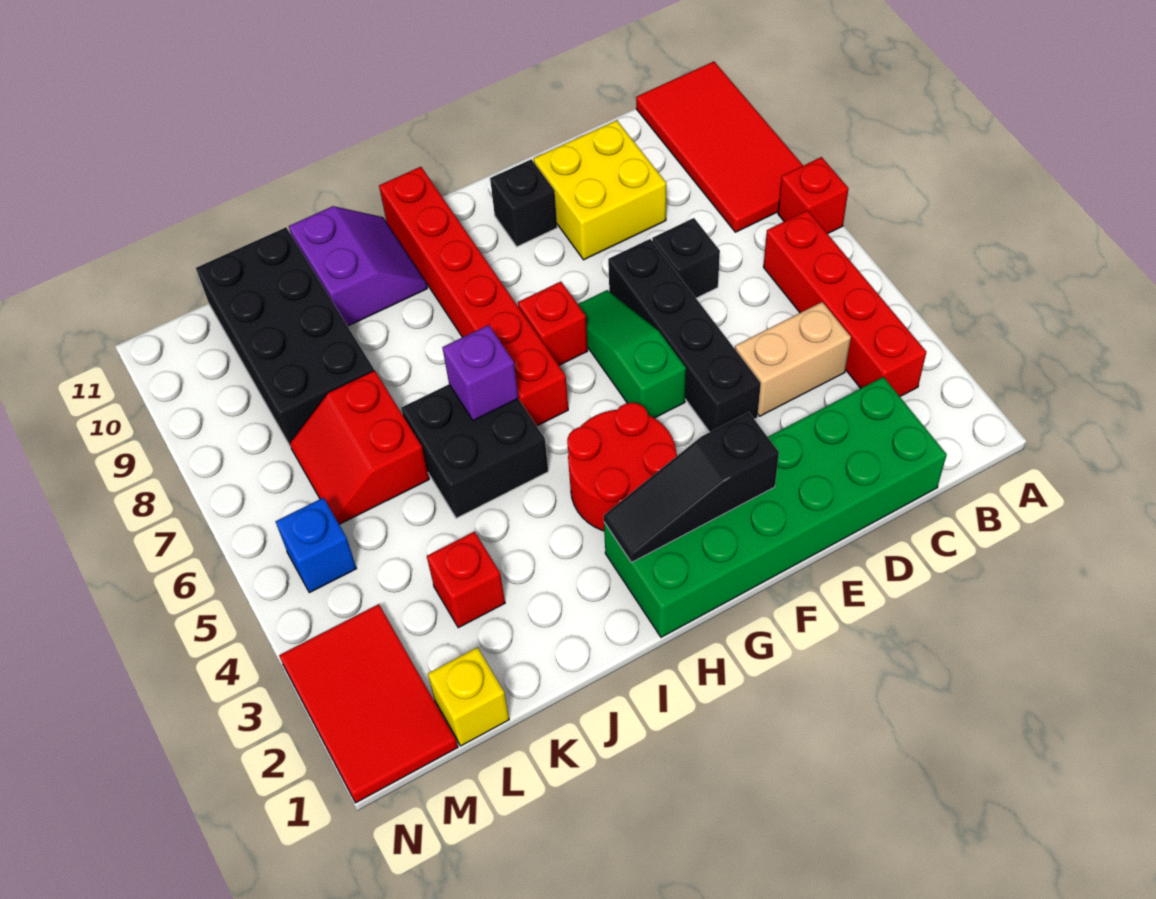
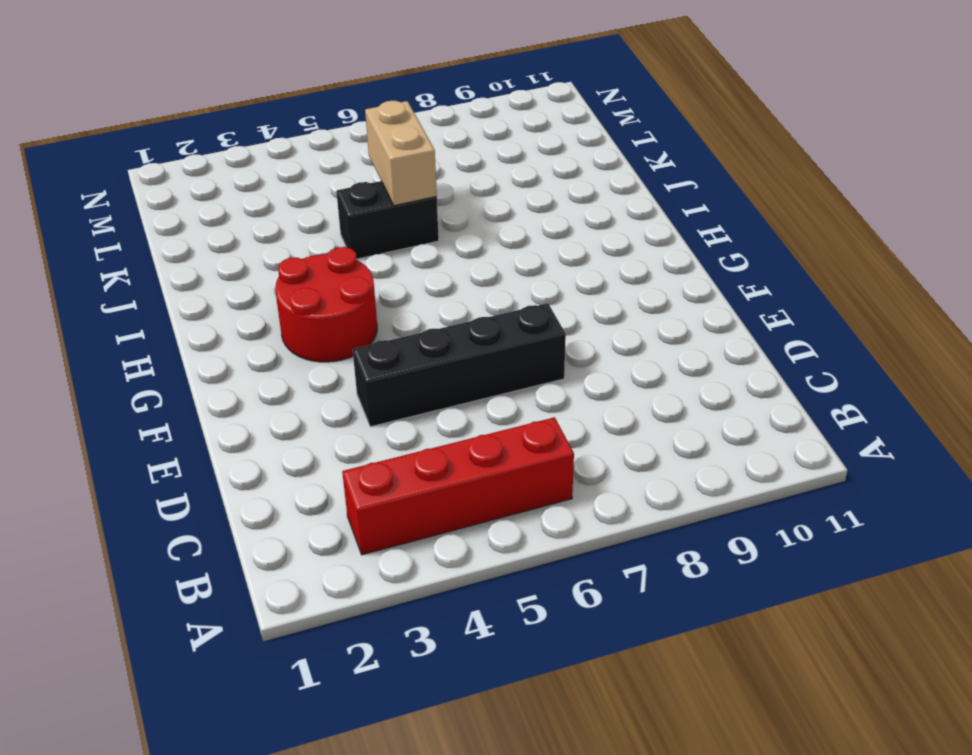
black brick J5:J6 level 1 -> black brick I5:J6 level 1
tan brick J6:K6 level 2 -> tan brick C4:D4 level 1
none -> red brick A7 level 1
none -> red tile A8:B11 level 1
none -> green brick C1:H2 level 1

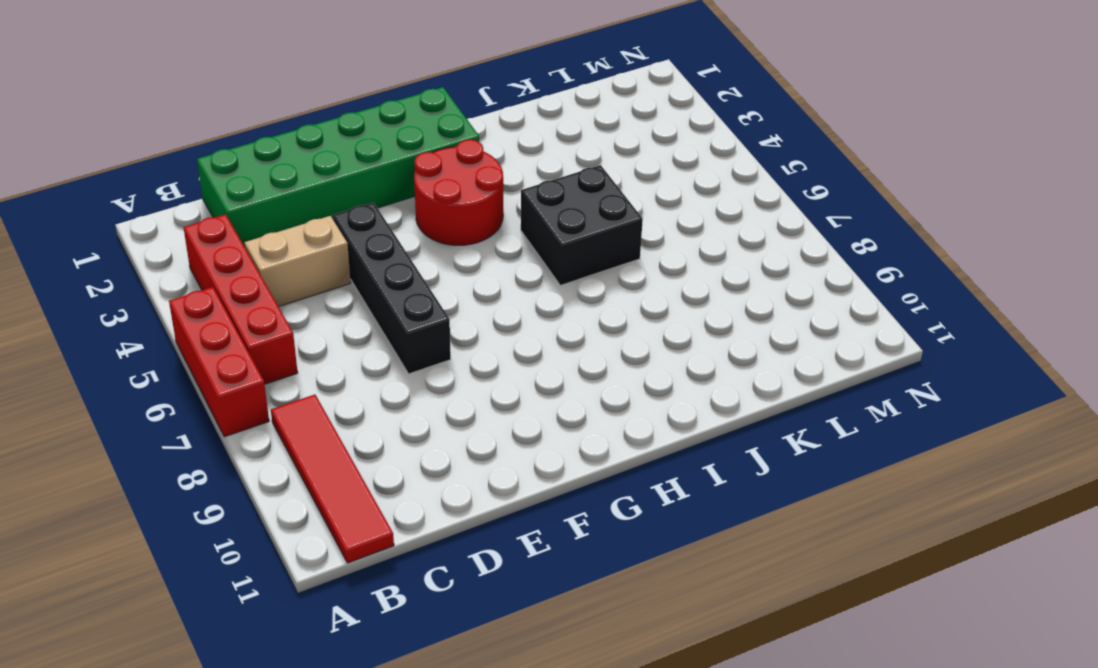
red brick A5:A7 level 1 -> red brick A7 level 1
red tile B8:B11 level 1 -> red tile A8:B11 level 1
none -> black brick D7 level 1
none -> yellow brick D9:E10 level 1
none -> green slope F5:F7 level 1 top 5

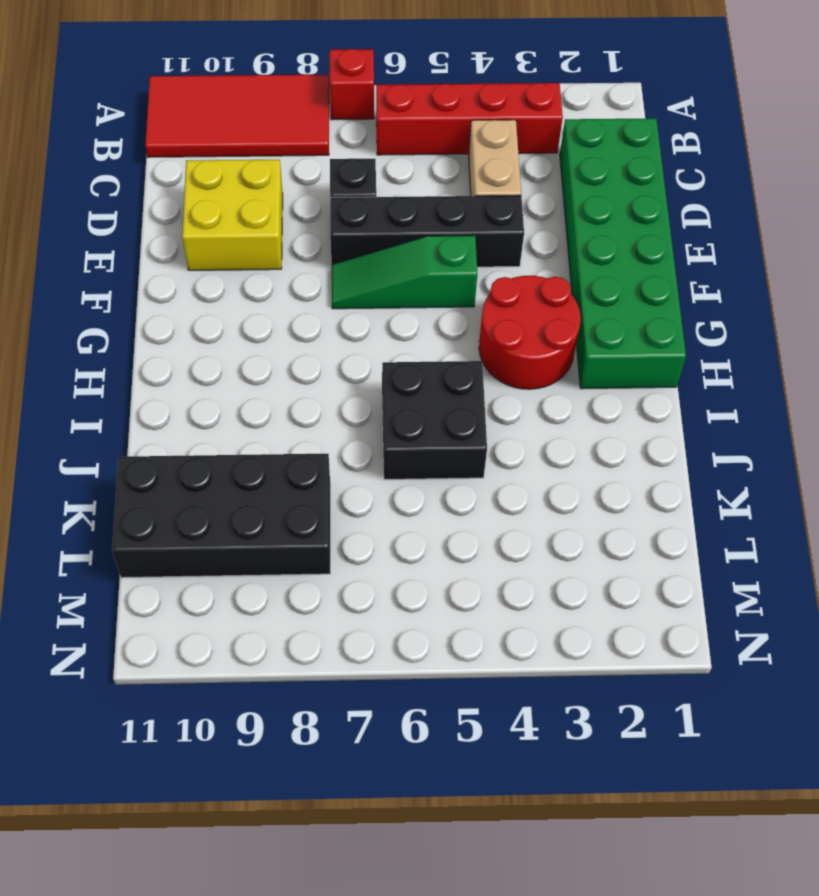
none -> black brick F10 level 1
none -> red brick G7 level 1
none -> red brick H6:H11 level 1

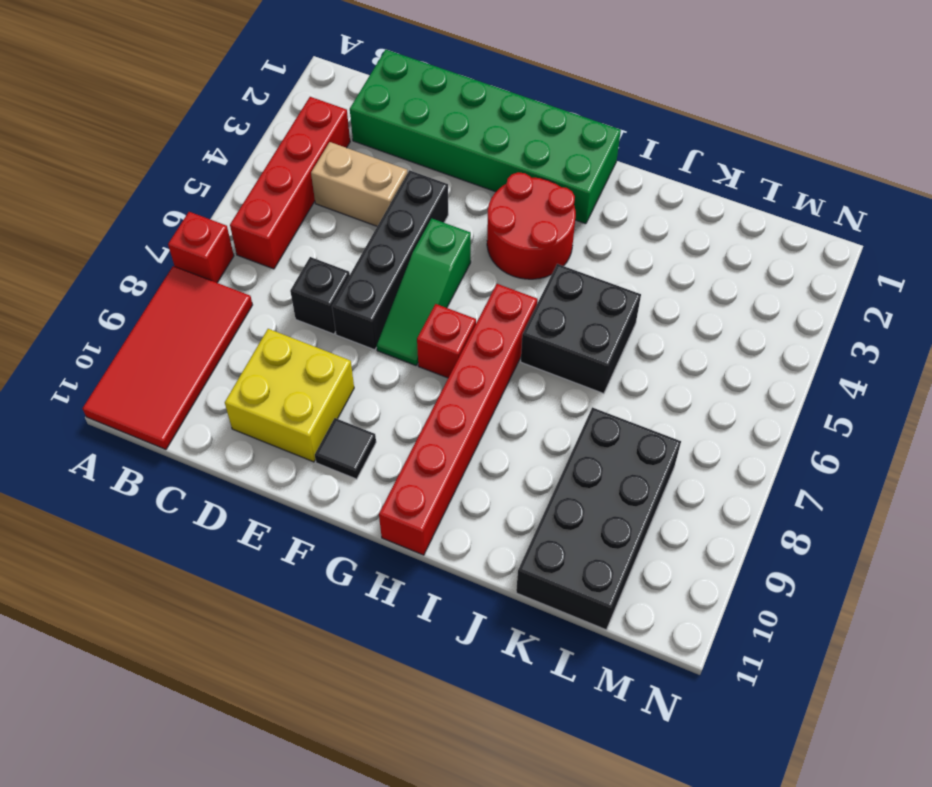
black tile F10 level 1 -> black brick F10 level 1
none -> purple slope I10:J11 level 1 top J
none -> red brick K3 level 1
none -> red slope K6:L7 level 1 top K

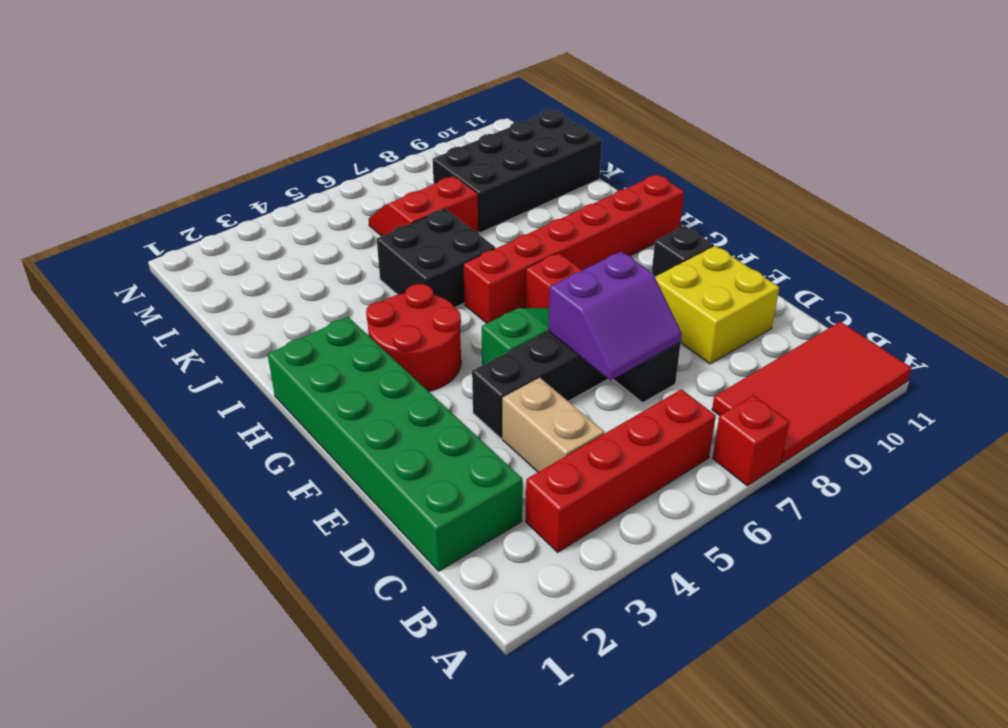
purple slope D6:E7 level 2 top E -> purple slope I10:J11 level 1 top J
none -> red brick K3 level 1
none -> yellow brick L1 level 1
none -> red tile M1:N3 level 1

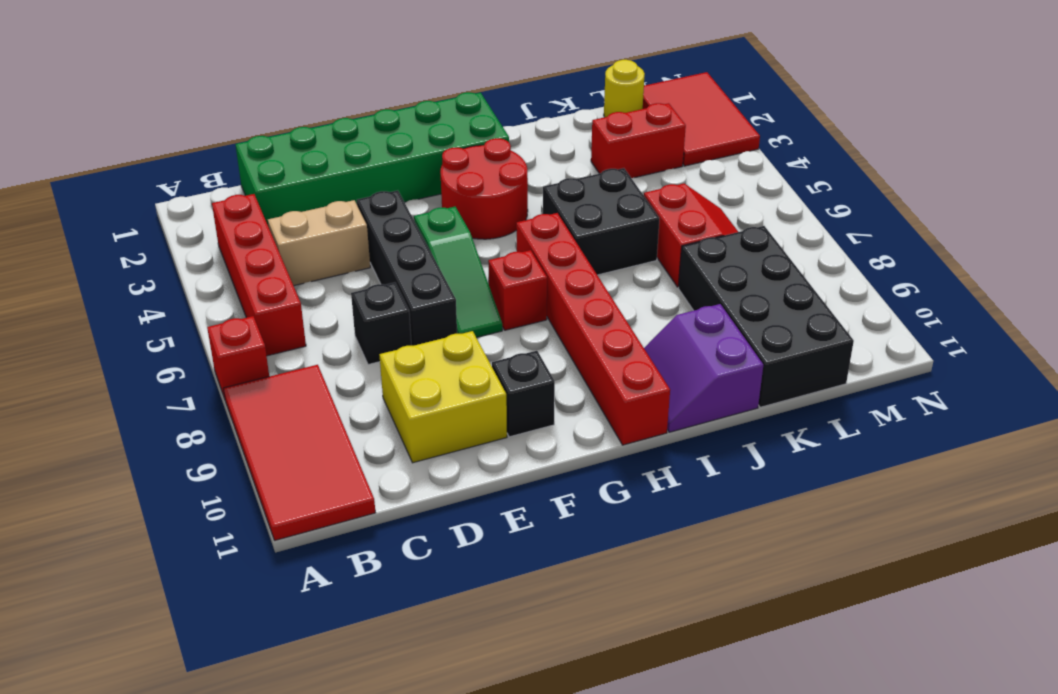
red brick K3:L3 level 1 -> red brick K3 level 1
yellow round brick L1 level 1 -> yellow brick L1 level 1
none -> blue brick M5 level 1
none -> black slope F2:H2 level 2 top F
none -> purple brick I6 level 2

